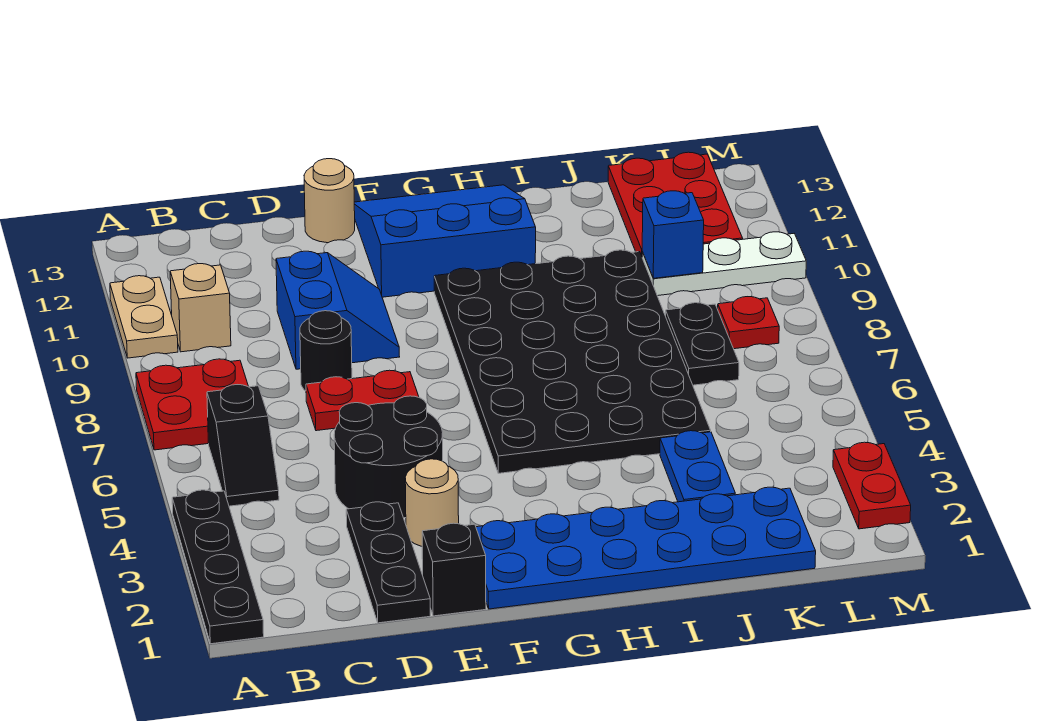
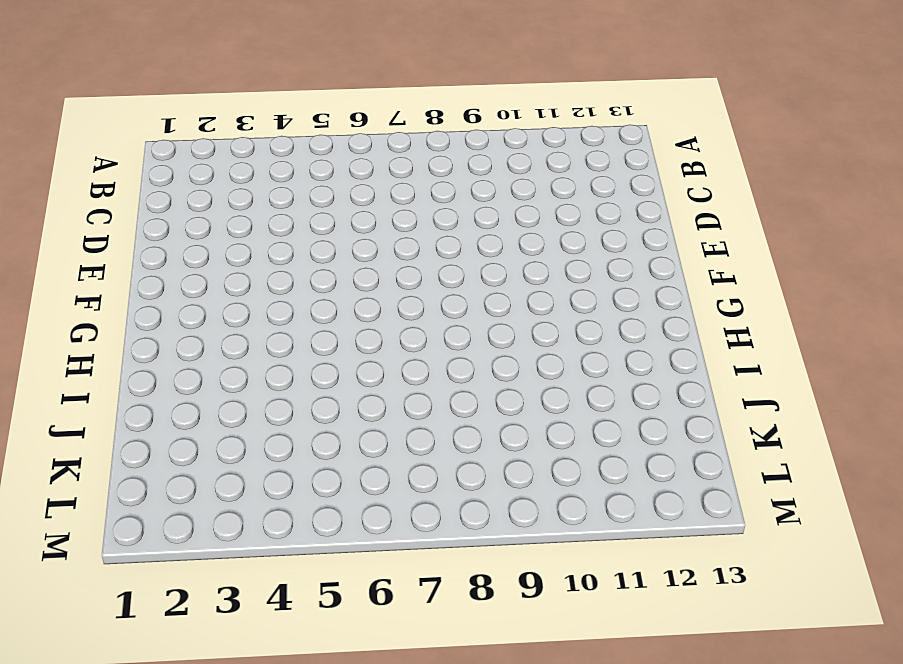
none -> black plate A1:A4 level 1
none -> red plate A7:B8 level 1
none -> tan plate A10:A11 level 1

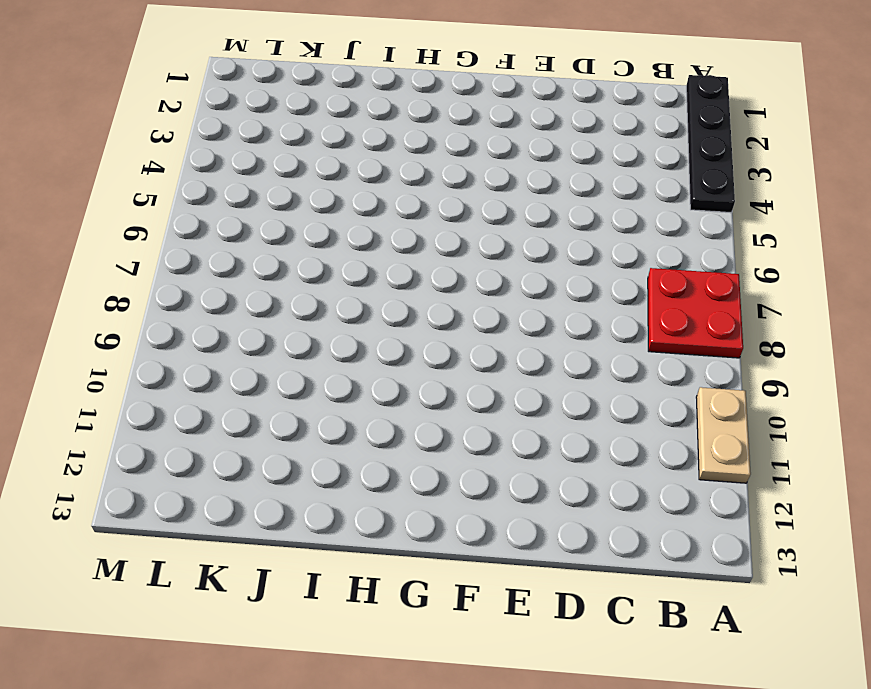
none -> black slope B5:B6 level 1 top 6
none -> tan brick B10 level 1
none -> black plate D1:D3 level 1

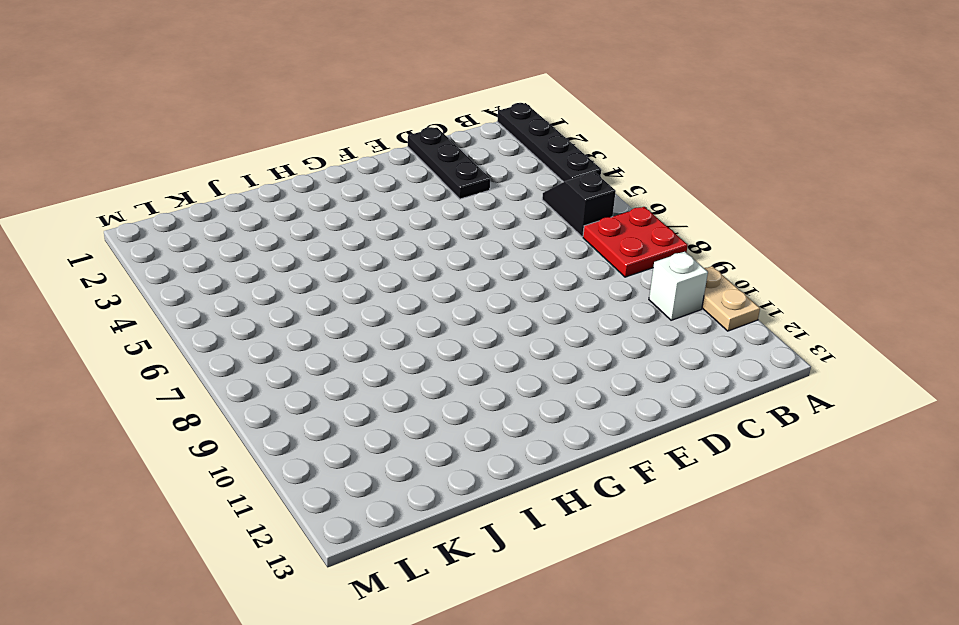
white brick B10 level 1 -> tan brick B10 level 1
none -> black round brick D4:E5 level 1
none -> red plate D7:E7 level 1
none -> black round brick D8 level 1

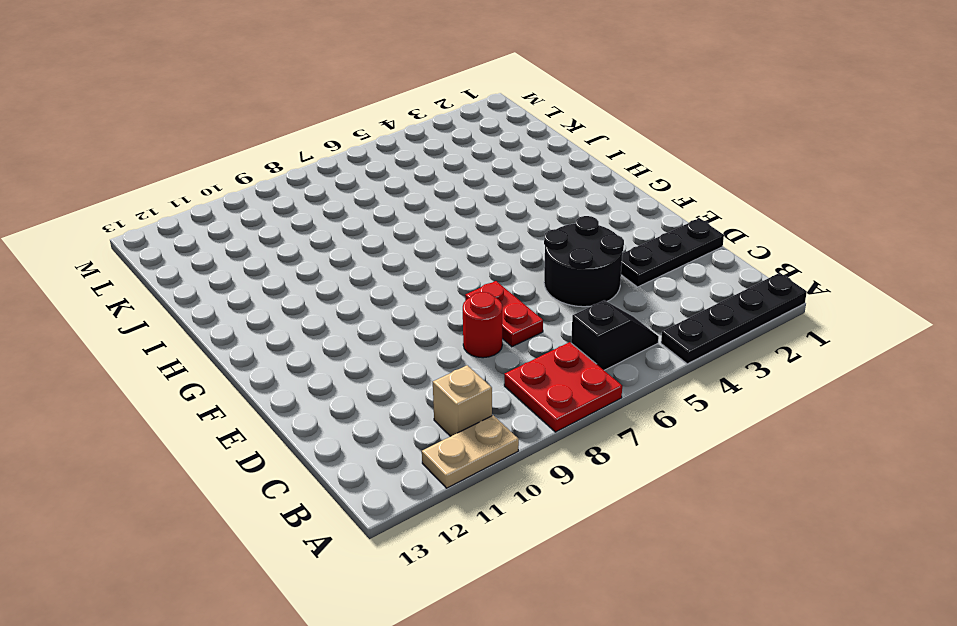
red round brick D8 level 1 -> black round brick D8 level 1
none -> blue slope D9:E10 level 1 top D
none -> black brick E1 level 1
none -> tan round brick E3 level 1

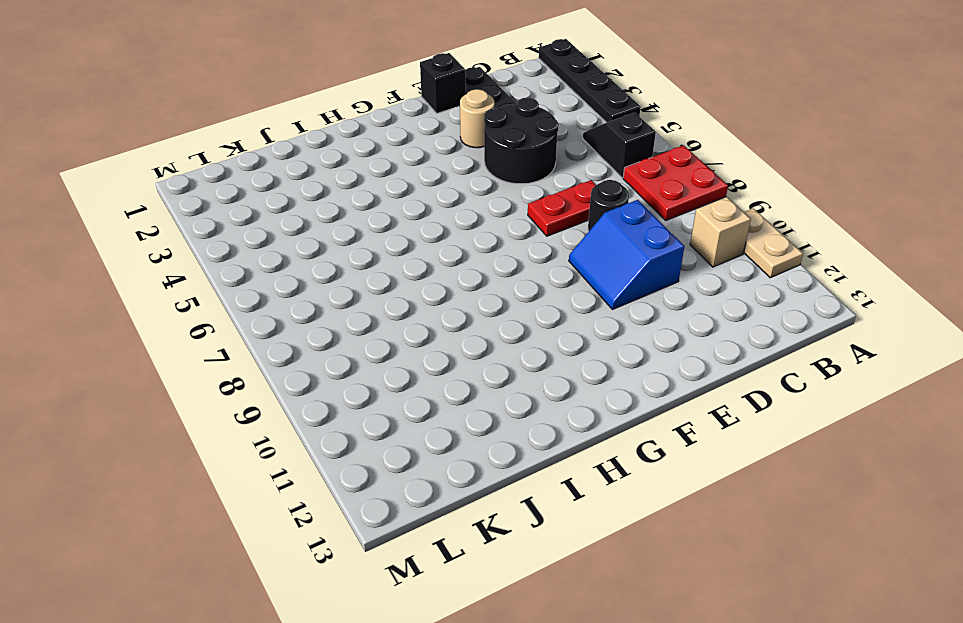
none -> tan round brick E13 level 1
none -> blue plate F1:K2 level 1
none -> blue slope F11:H13 level 1 top 11

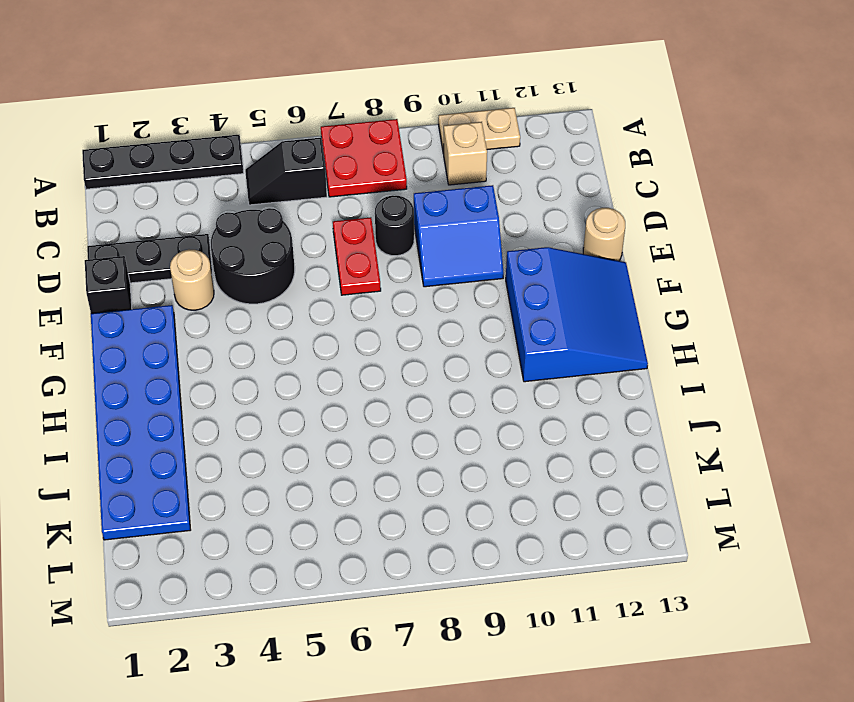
none -> black plate G5:J10 level 1
none -> blue plate J3:J4 level 1
none -> black plate K7:K8 level 1

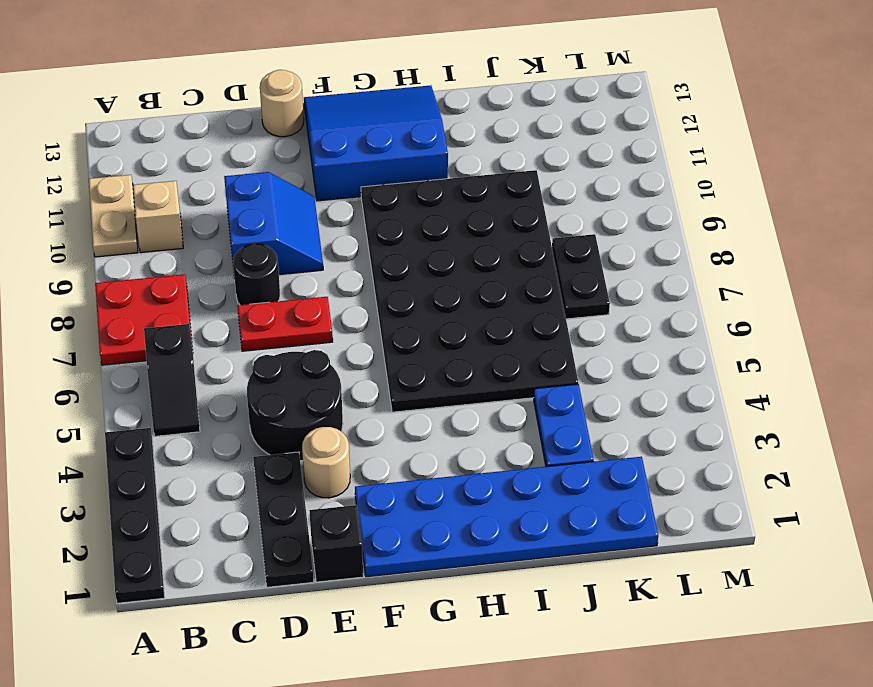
none -> white plate K10:M10 level 1
none -> red plate K11:L13 level 1
none -> red plate L8 level 1

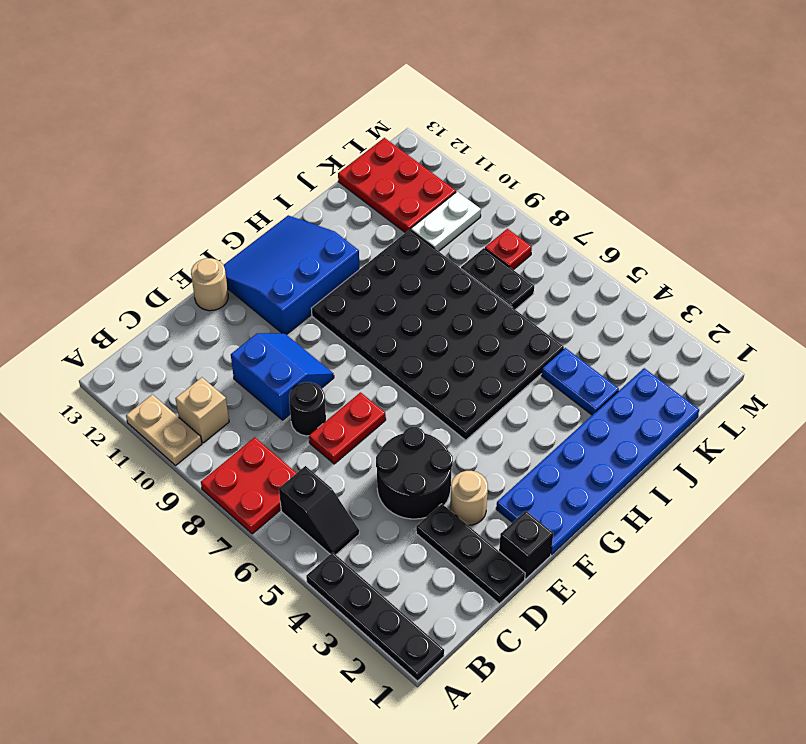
white plate K10:L10 level 1 -> white plate K10:M10 level 1
none -> red plate M2:M3 level 1
none -> blue brick K10 level 2

